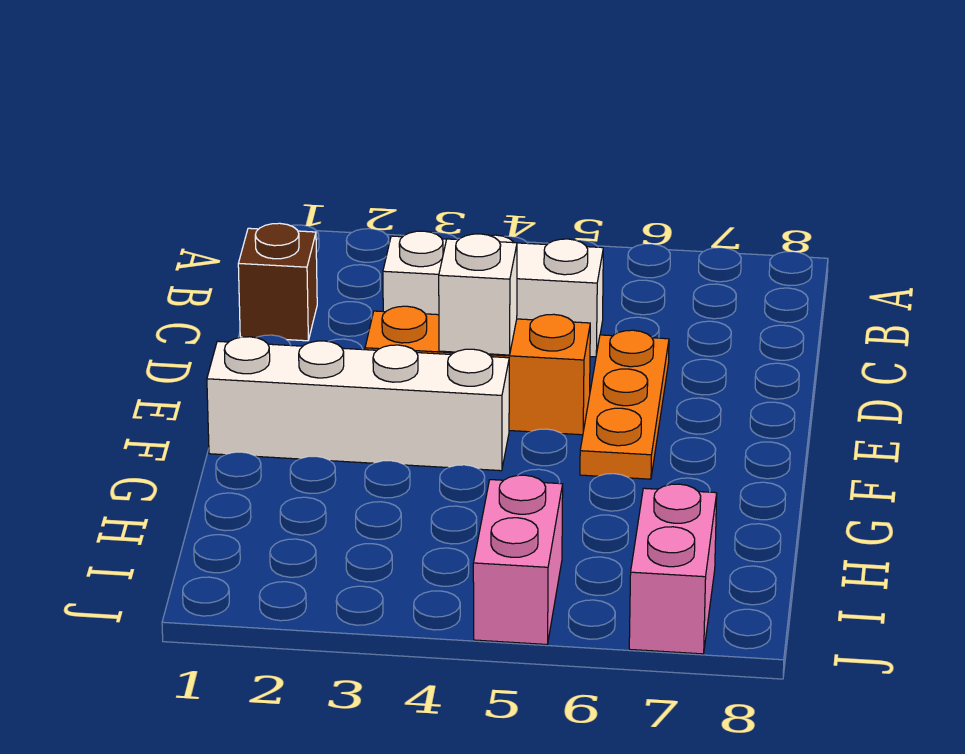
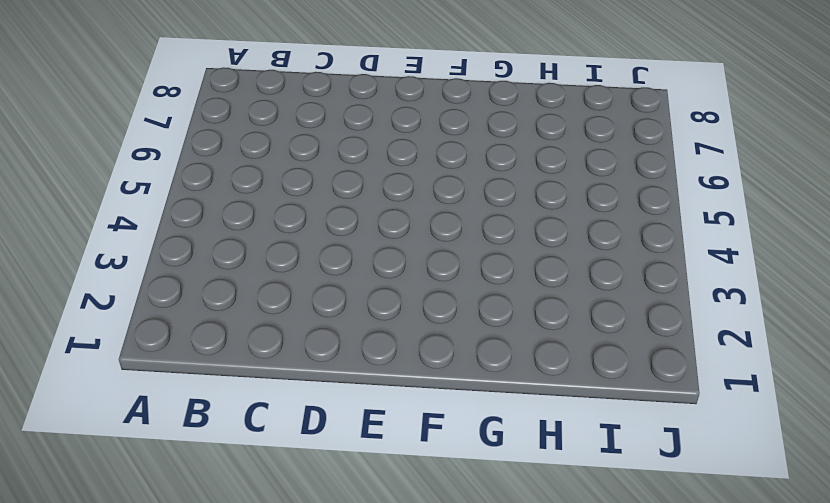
none -> brown brick C1 level 1
none -> white brick C3:C5 level 1

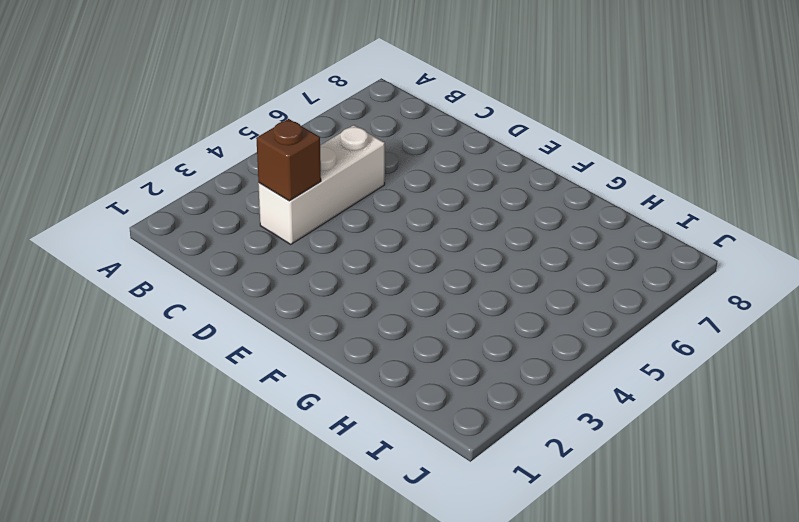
brown brick C3 level 2 -> brown brick C1 level 1
none -> orange plate D6:F6 level 1
none -> orange brick E3:E5 level 1

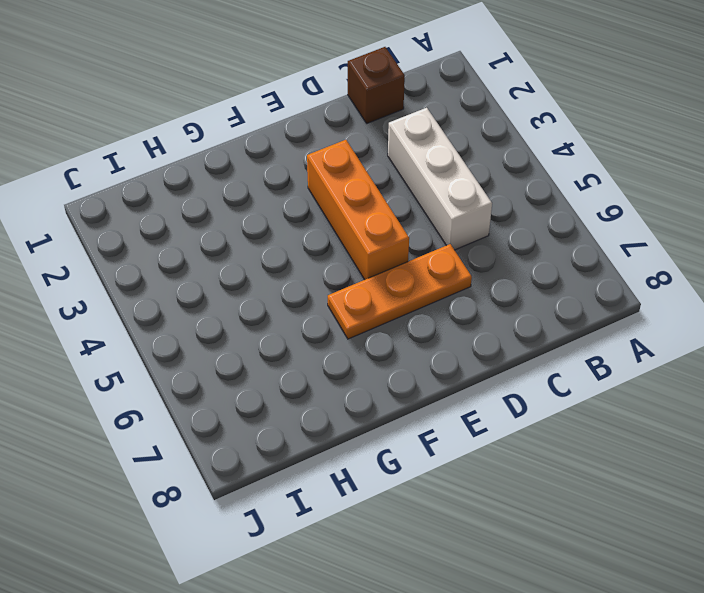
none -> white brick F1:F4 level 1
none -> pink brick I5:J5 level 1

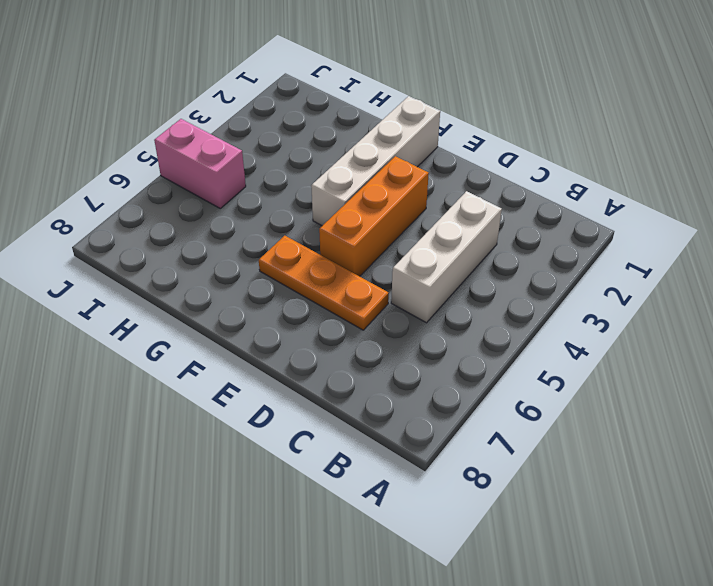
none -> brown brick C1 level 1
none -> pink brick I7:J7 level 1

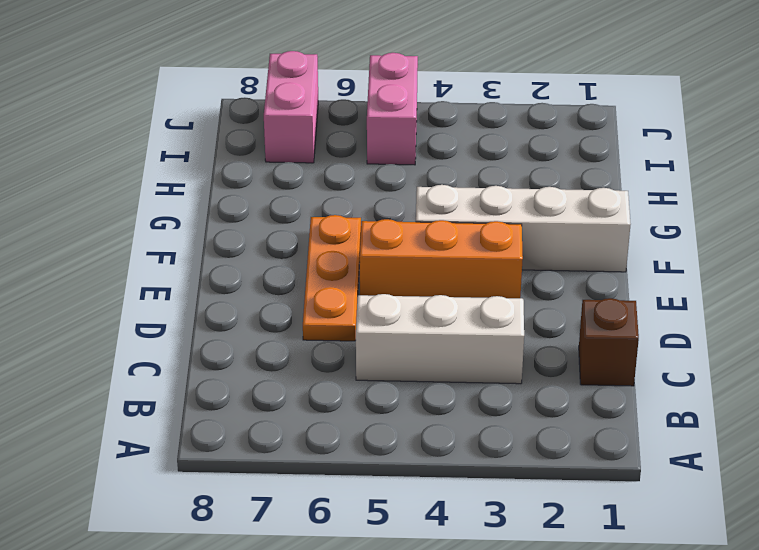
none -> white brick E4 level 2

